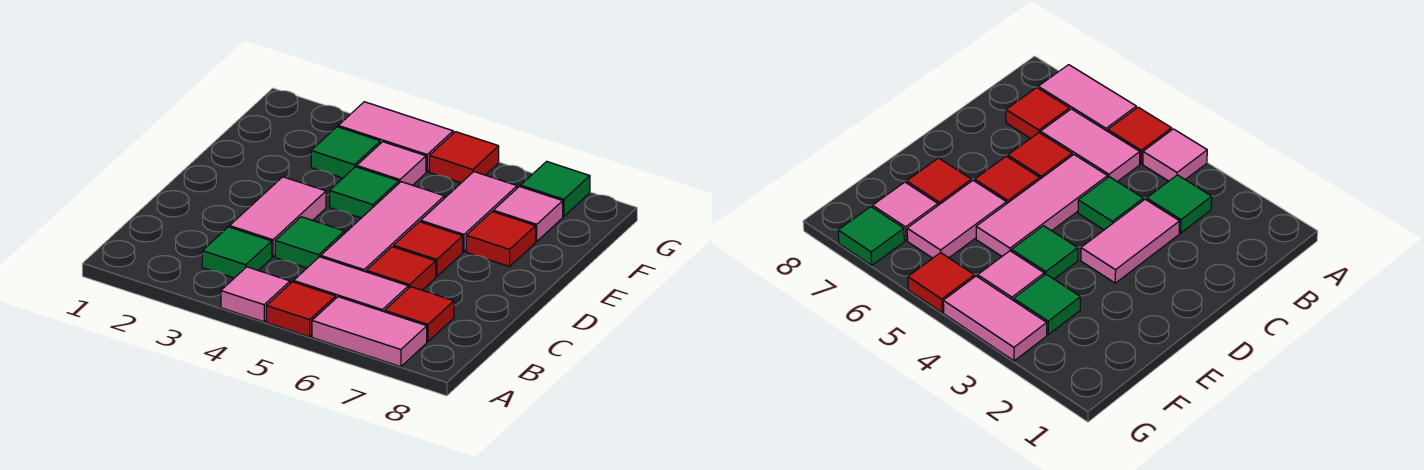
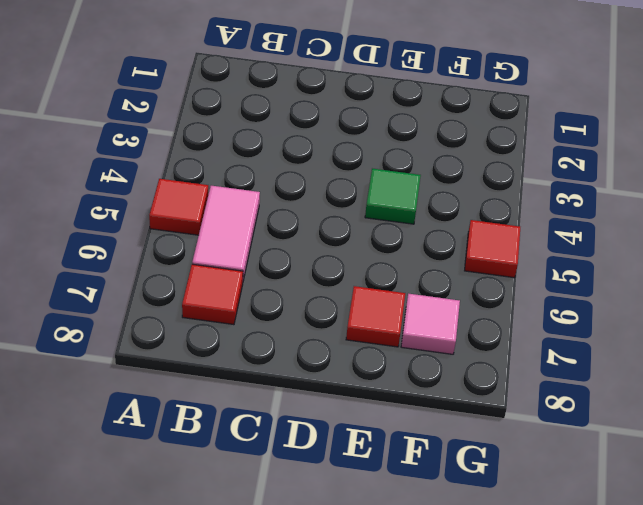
none -> pink tile A4 level 1
none -> pink tile A6:A7 level 1
none -> green tile B3 level 1

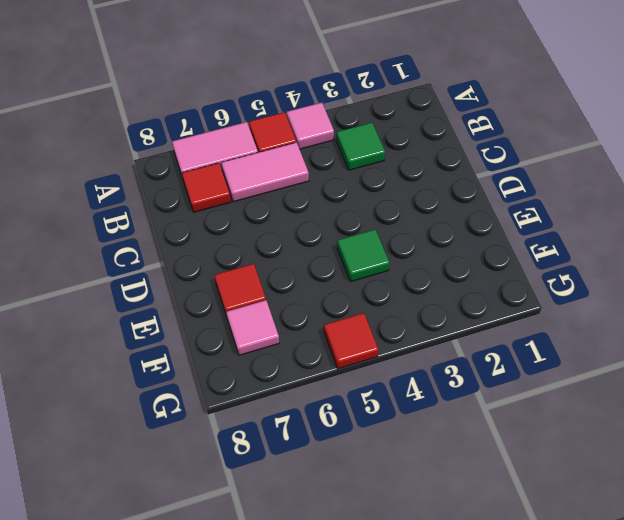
none -> pink tile C3:D3 level 1
none -> green tile C4 level 1
none -> pink tile C5:E5 level 1

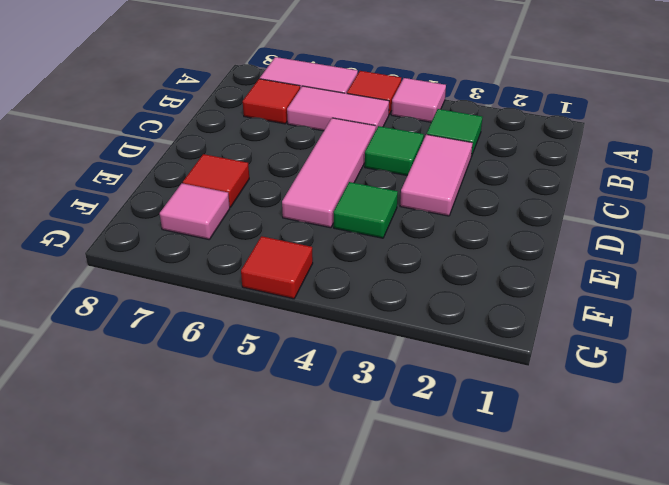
none -> red tile C6 level 1
none -> red tile D6 level 1
none -> pink tile E6:F6 level 1

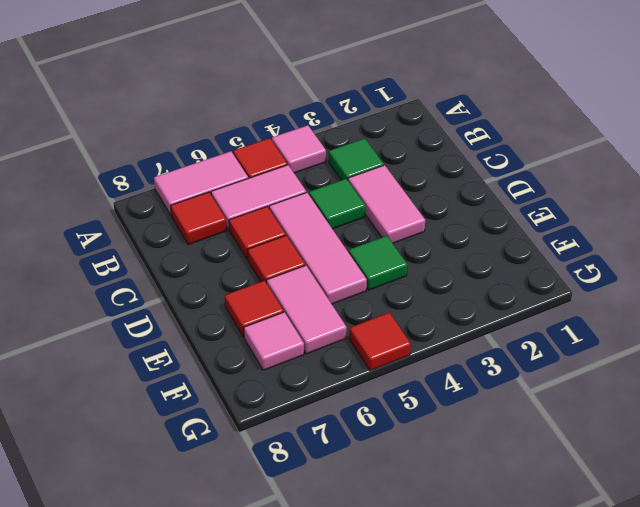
none -> green tile F3 level 1
none -> pink tile F4 level 1
none -> pink tile G3:G4 level 1

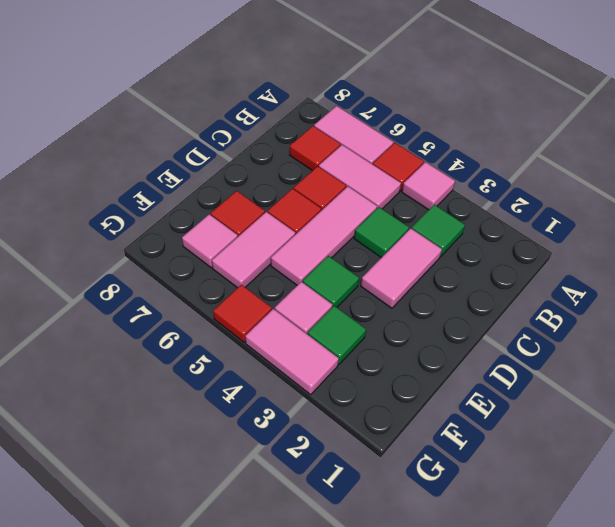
none -> green tile G7 level 1

